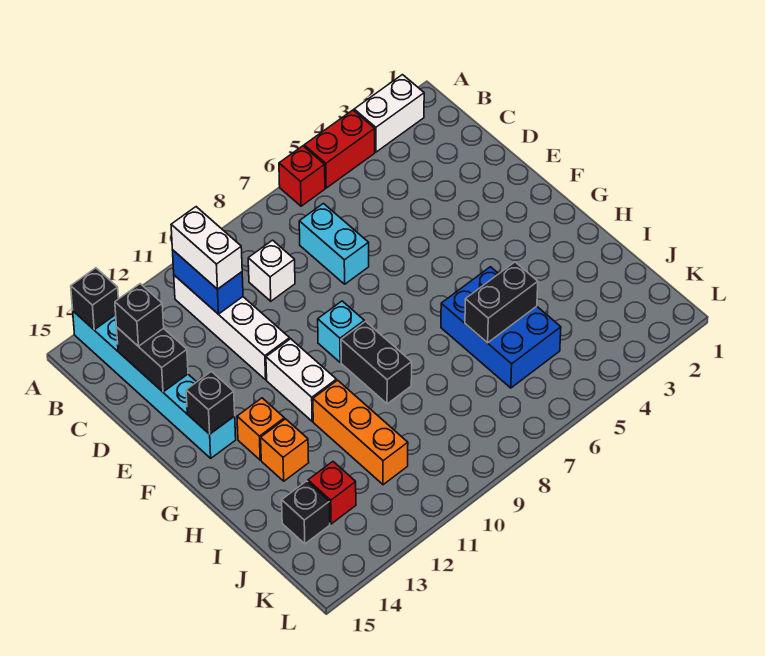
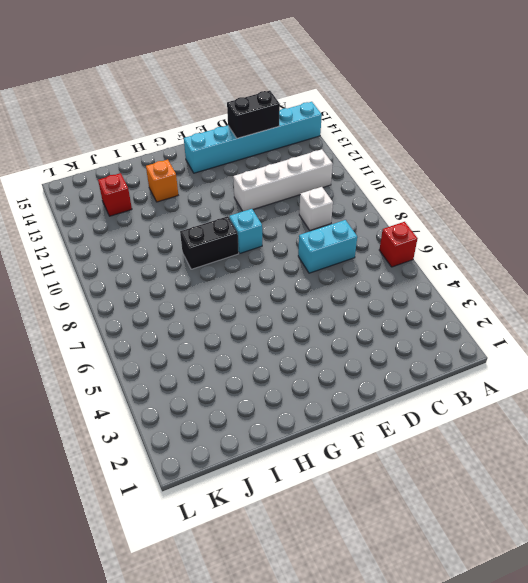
none -> white brick A2:A3 level 1
none -> red brick A4:A5 level 1
none -> white brick F11:G11 level 1

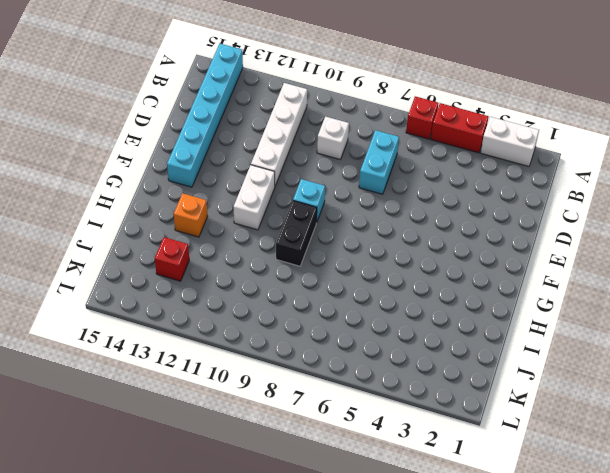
none -> orange brick G13 level 1
none -> blue brick H5:J6 level 1
none -> orange brick H11:J11 level 1

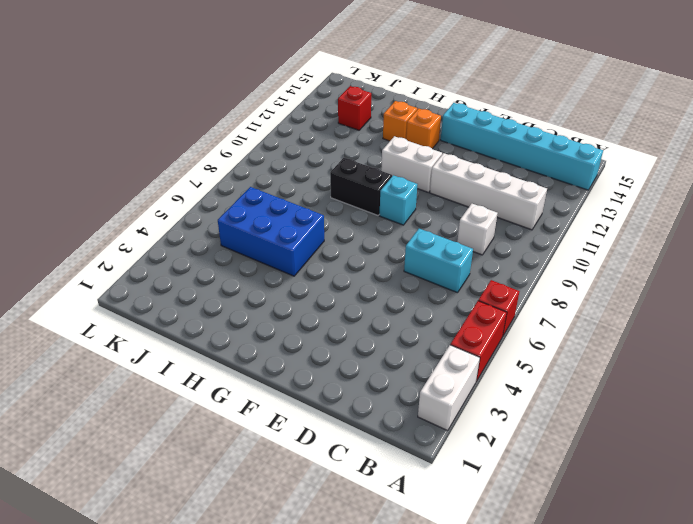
none -> orange brick H11:J11 level 1
none -> black brick J14 level 1
none -> black brick A14 level 2

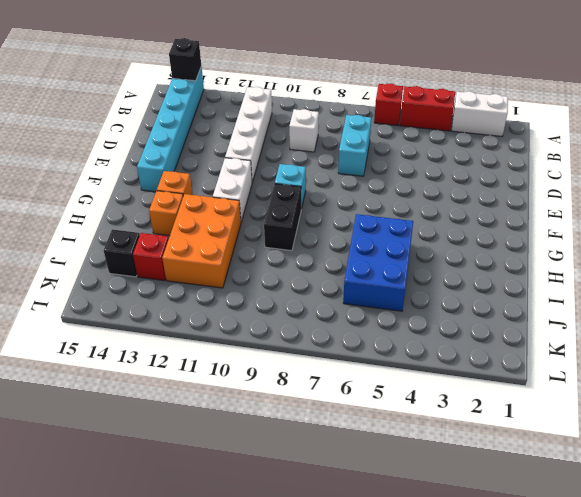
orange brick H11:J12 level 1 -> orange brick H11:J11 level 1
none -> blue brick B11:C11 level 2
none -> black brick C14:D14 level 2
none -> black brick F14 level 2

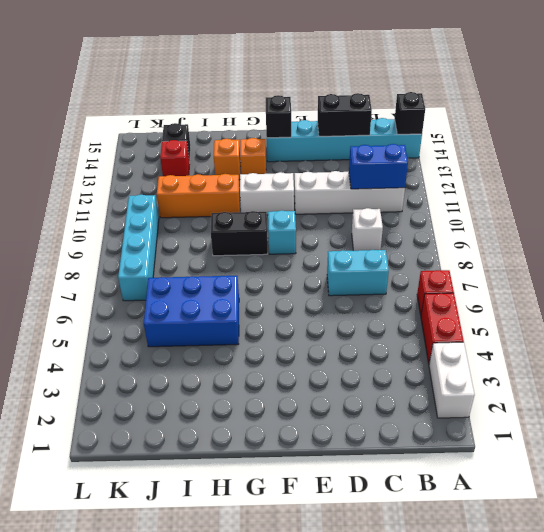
cyan brick K7:K10 level 1 -> none
none -> black brick I5:I6 level 2
none -> white brick B11:C11 level 3
none -> black brick C14 level 3

